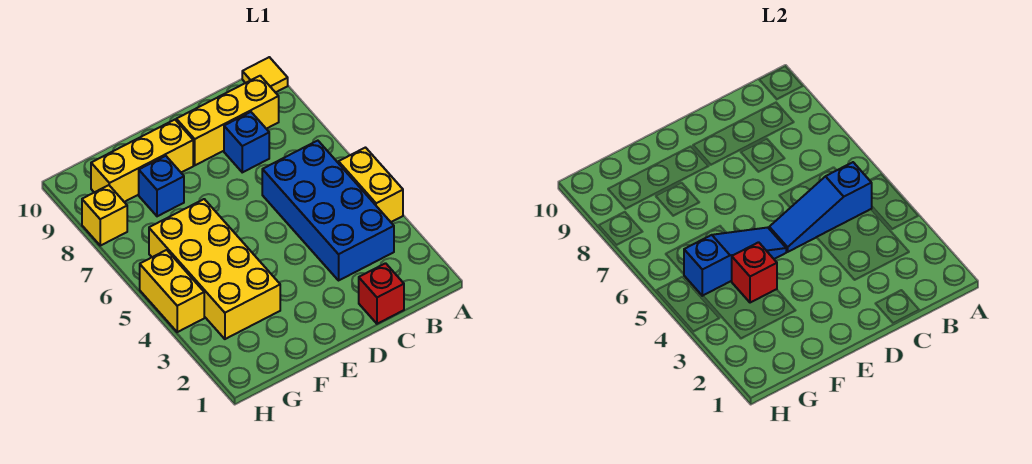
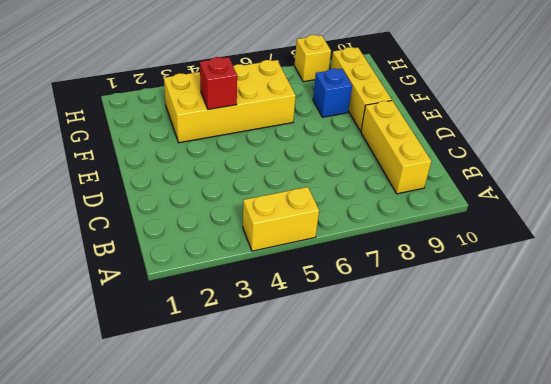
none -> yellow tile A10 level 1
none -> blue brick B3:C6 level 1
none -> red brick C1 level 1

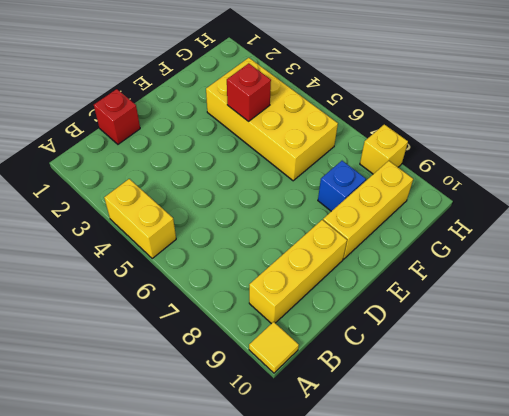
none -> blue brick B3:C6 level 1
none -> blue brick C8 level 1
none -> yellow brick H4:H5 level 1

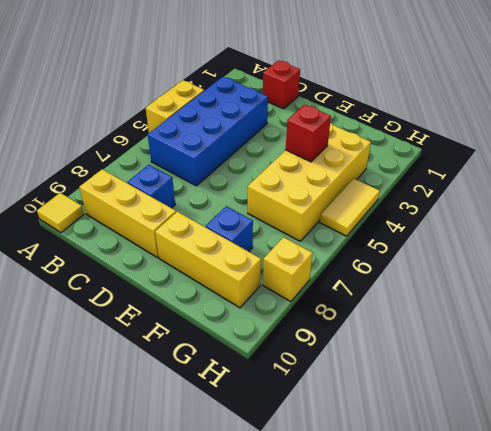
yellow tile H4:H5 level 1 -> yellow brick H4:H5 level 1
none -> blue slope B5:D5 level 2 top B
none -> blue slope E5:G5 level 2 top G

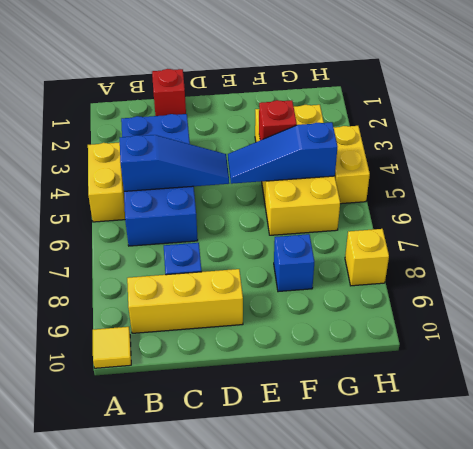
none -> yellow brick E9:G9 level 1

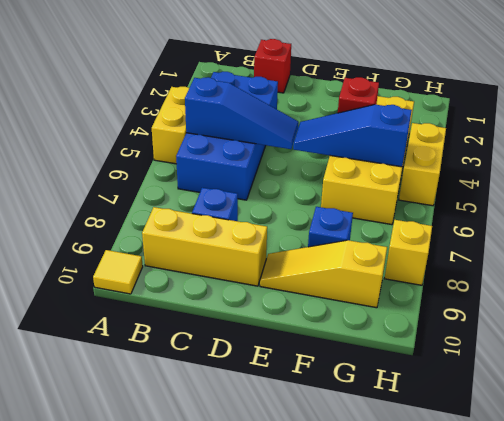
yellow slope E9:G9 level 1 top G -> yellow brick E9:G9 level 1

